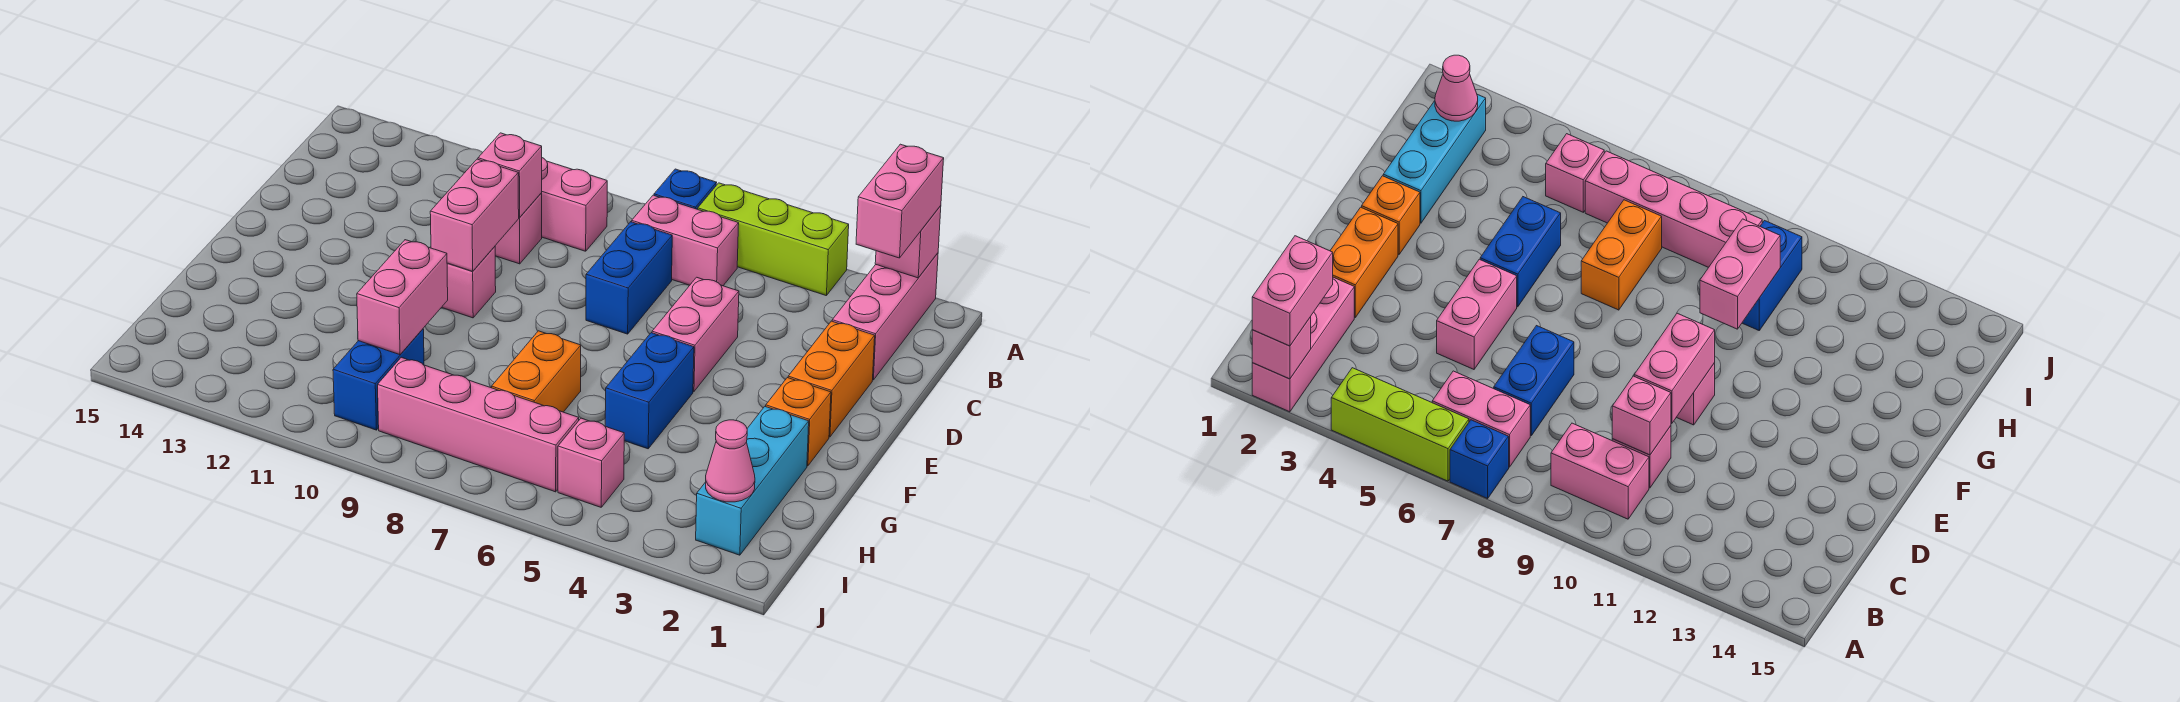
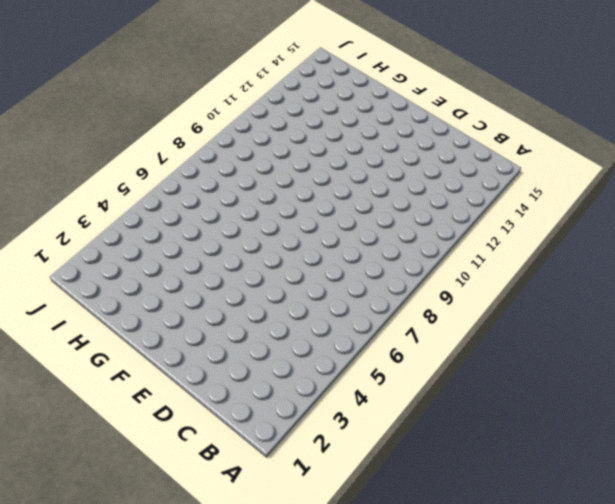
none -> pink brick A2:C2 level 1
none -> lime brick A4:A6 level 1
none -> blue brick A7 level 1

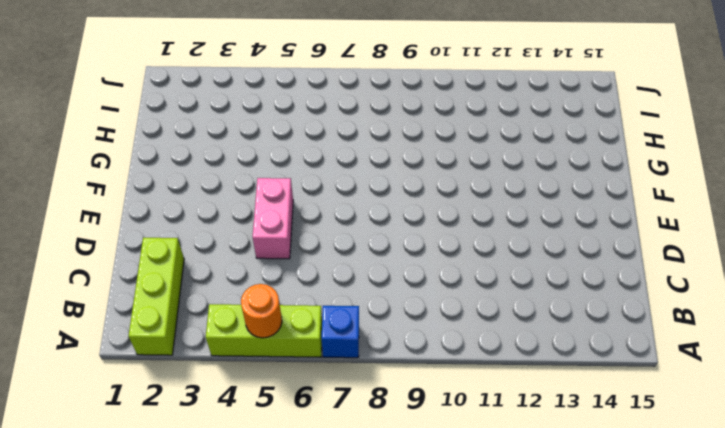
lime brick A2:C2 level 1 -> pink brick A2:C2 level 1
orange round brick A5 level 2 -> none
none -> pink brick B6:B7 level 1
none -> pink brick B9:B10 level 1
none -> blue brick C7:D7 level 1

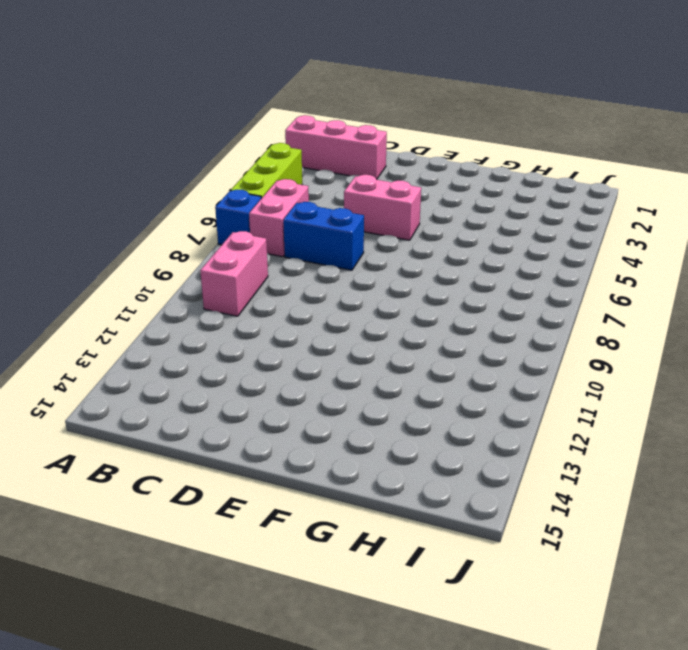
none -> pink brick C10 level 1
none -> orange brick D2:E2 level 1
none -> pink brick E10 level 1

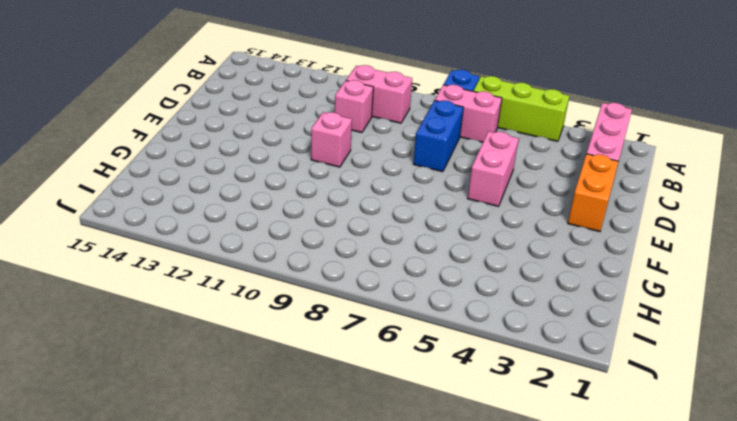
none -> orange brick F2 level 1
none -> blue brick F5:G5 level 1
none -> cyan brick G2:I2 level 1

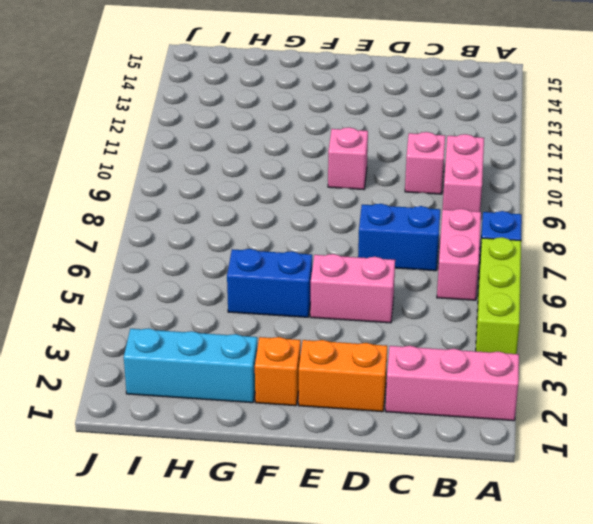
none -> orange brick G7:H7 level 1
none -> blue brick H10:I10 level 1
none -> pink brick I5 level 1

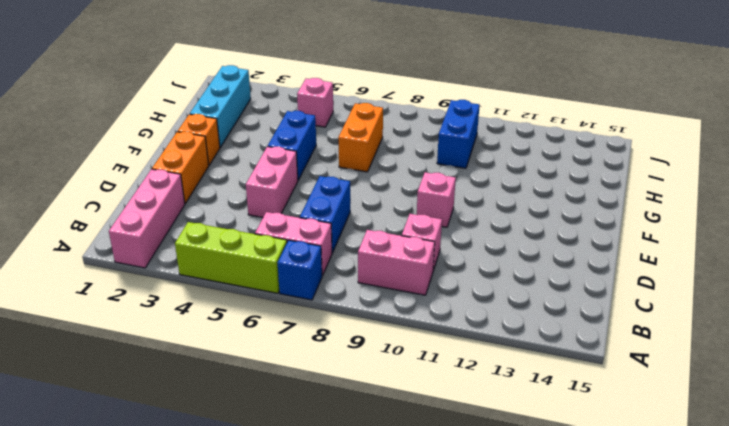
none -> pink brick I6:I9 level 1
none -> pink brick A2 level 2
none -> pink brick C10 level 2

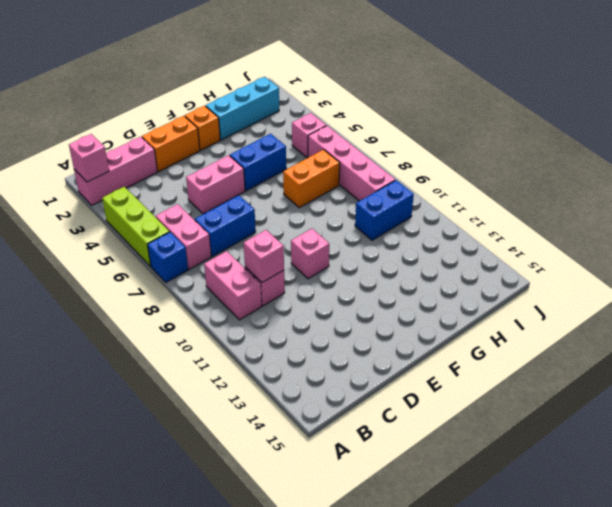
none -> pink brick D10:E10 level 2
none -> pink brick G10:H10 level 2
none -> pink cone I2 level 2

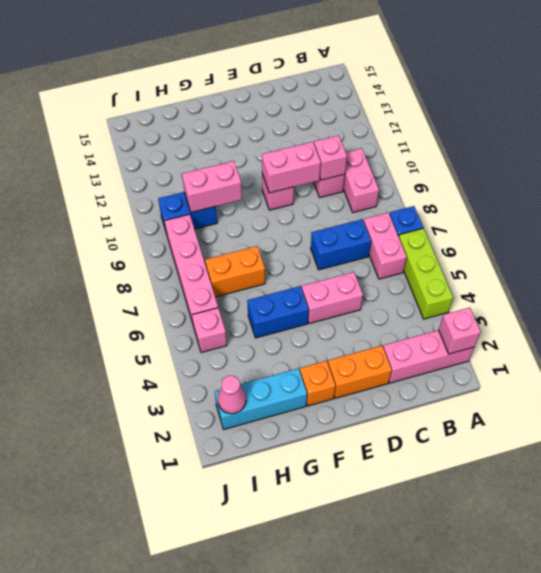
none -> pink brick A2:B2 level 3

